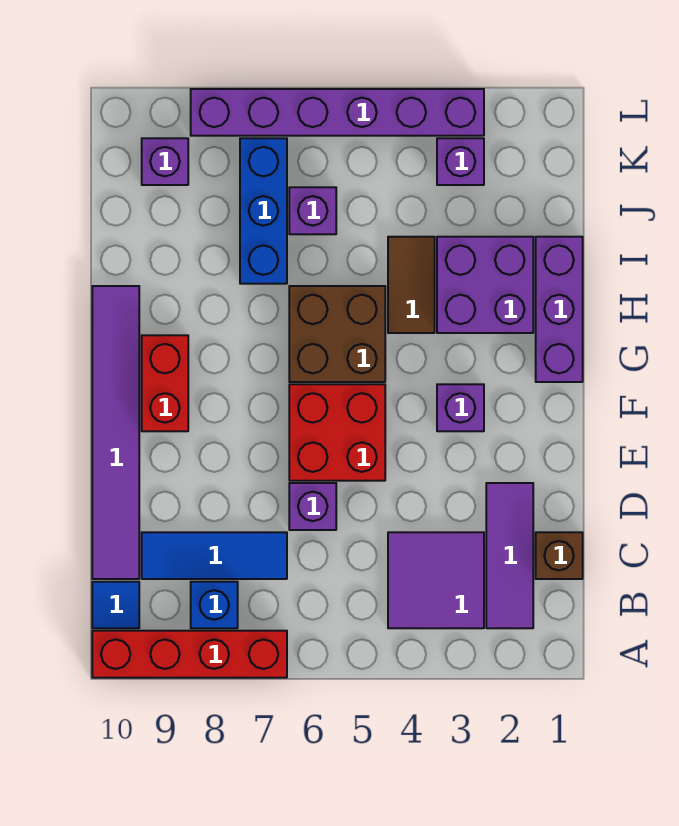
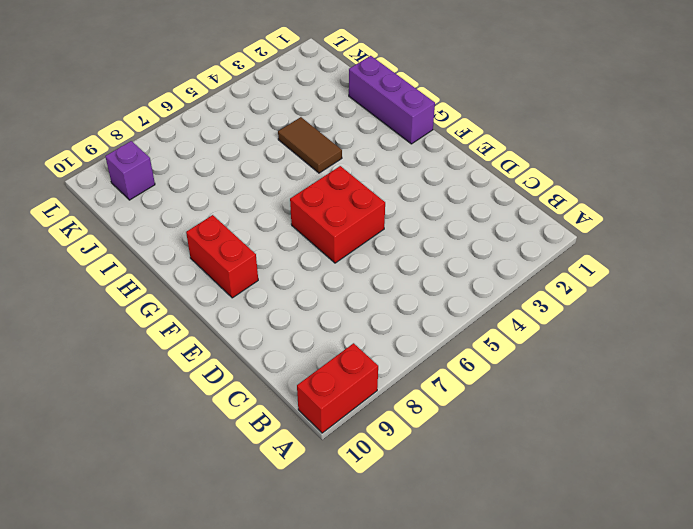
red brick A9:A10 level 1 -> red brick A7:A10 level 1
none -> purple tile B2:D2 level 1
none -> purple tile B3:C4 level 1
none -> blue brick B8 level 1

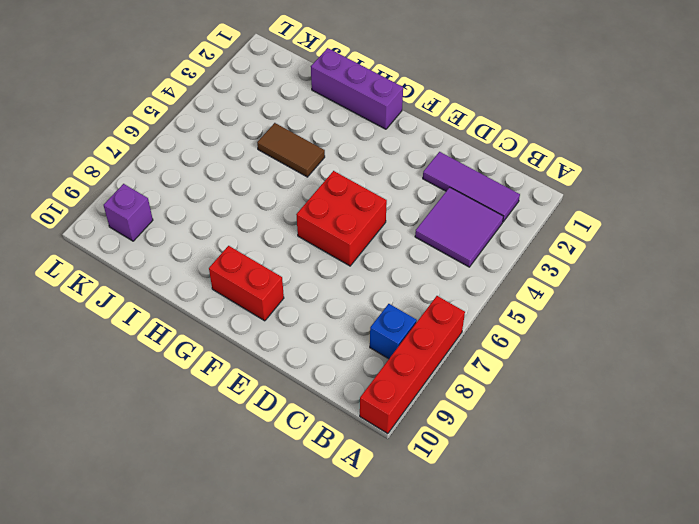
none -> blue tile B10 level 1
none -> brown brick C1 level 1
none -> blue tile C7:C9 level 1

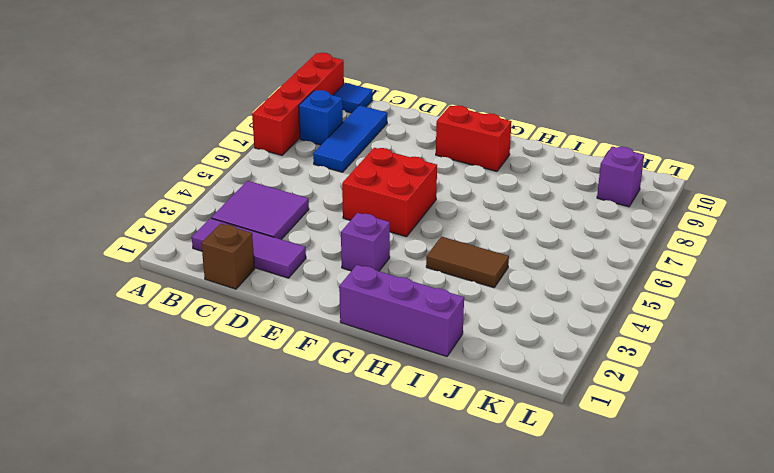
none -> purple tile C10:H10 level 1
none -> purple brick D6 level 1
none -> brown brick G5:H6 level 1

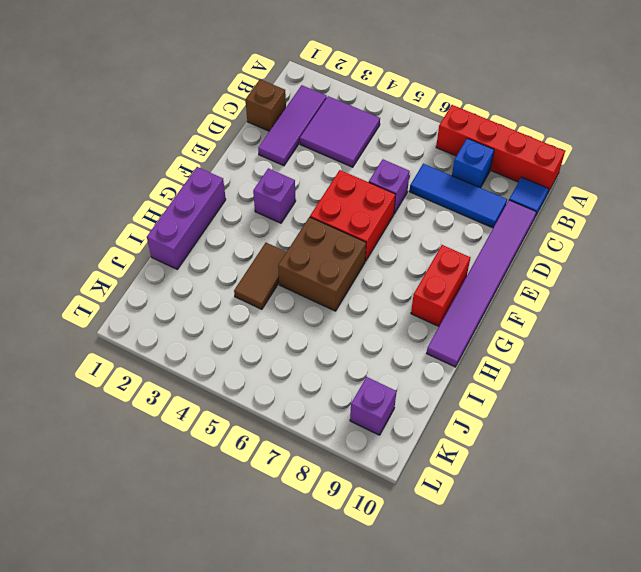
none -> purple brick H2:I3 level 1
none -> blue brick I7:K7 level 1
none -> purple brick J6 level 1

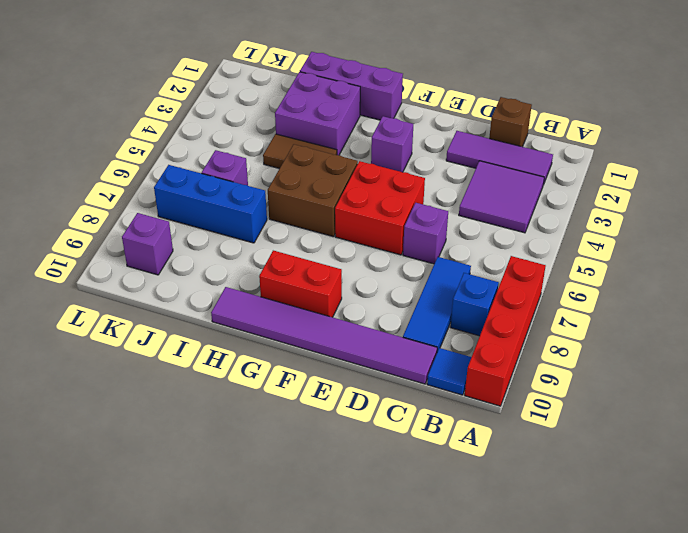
none -> purple brick K3 level 1
none -> purple brick L3:L8 level 1

